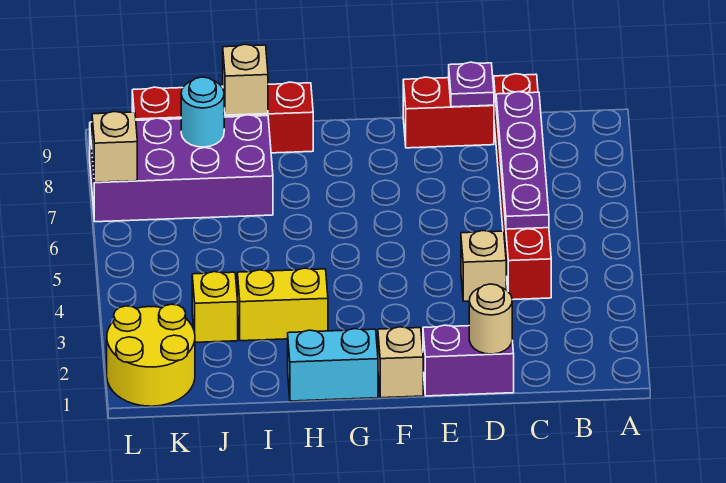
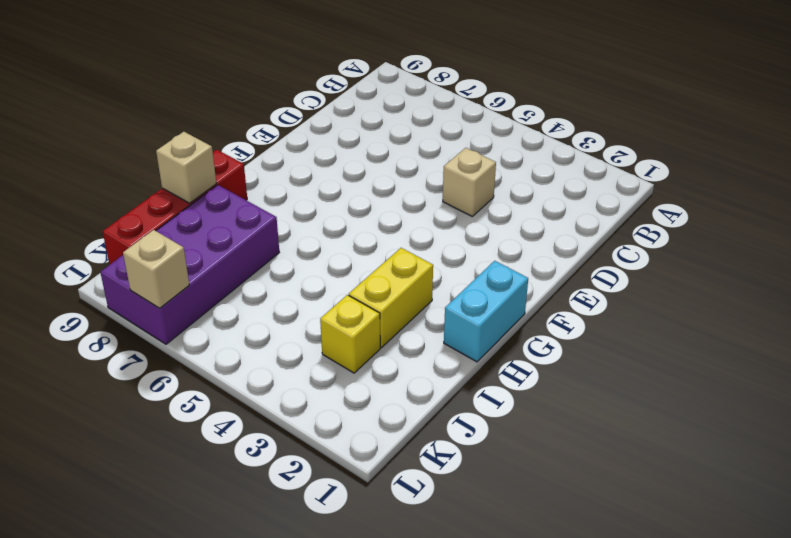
none -> red brick C4:C9 level 1
none -> purple brick D1:E1 level 1
none -> red brick D9:E9 level 1

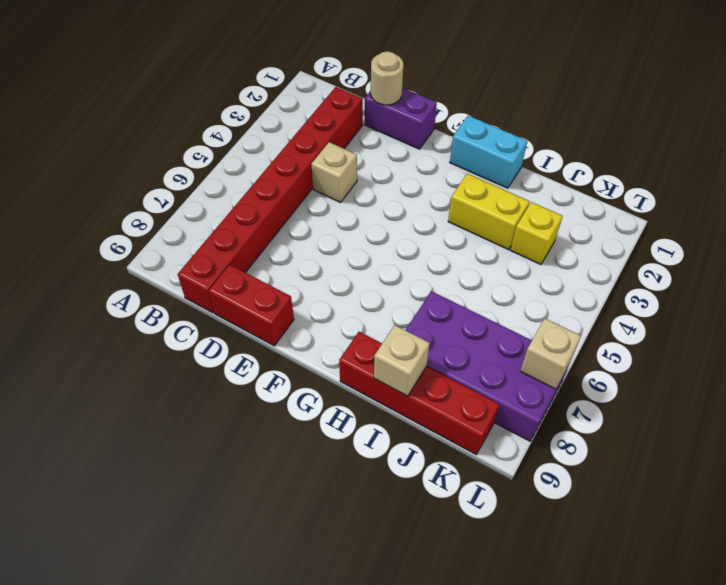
red brick C2:C9 level 1 -> red brick C4:C9 level 1
none -> tan brick F1 level 1
none -> yellow round brick K1:L2 level 1
none -> purple plate C5:C8 level 2

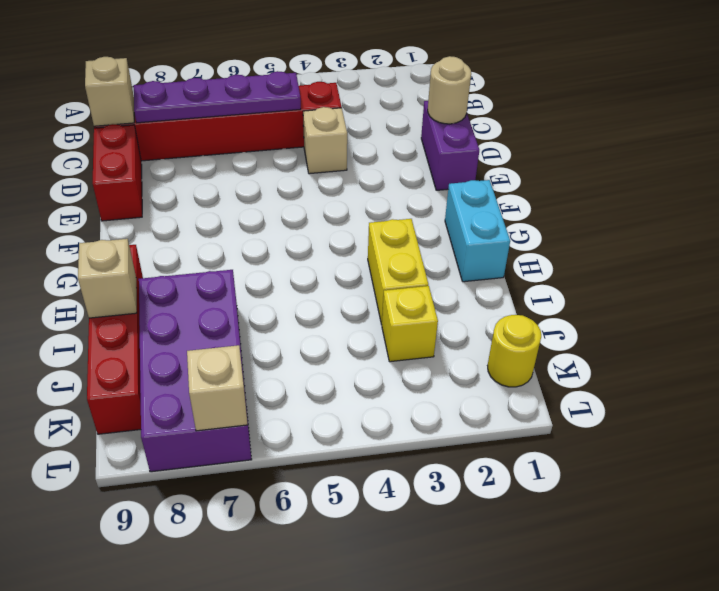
tan brick C9 level 2 -> tan brick F1 level 1
yellow round brick K1 level 1 -> yellow round brick K1:L2 level 1
none -> purple plate D9 level 2
none -> cyan round brick J8 level 2

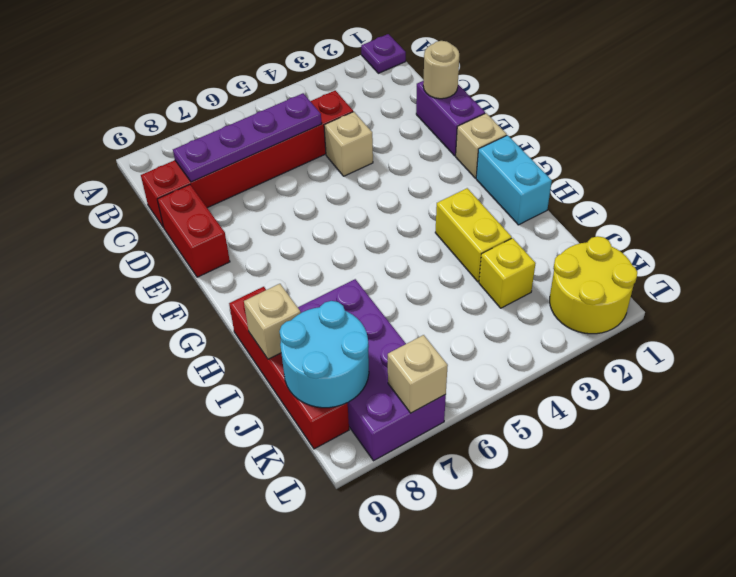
purple plate A1 level 1 -> purple plate D9 level 2
cyan round brick J8:K9 level 2 -> cyan round brick J8 level 2

